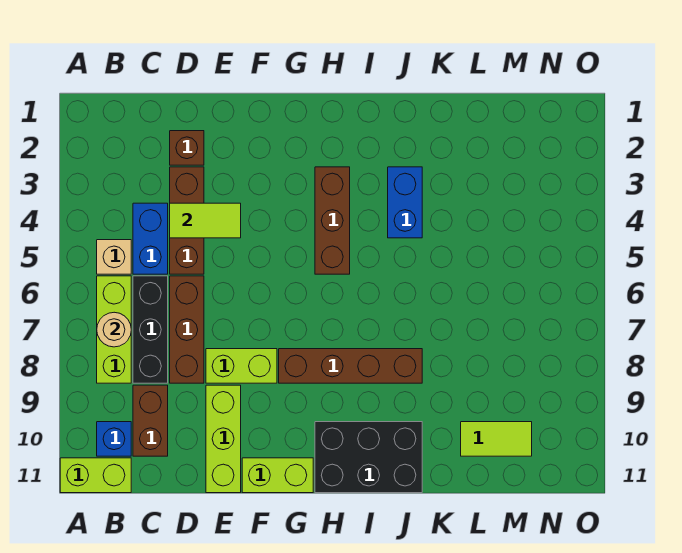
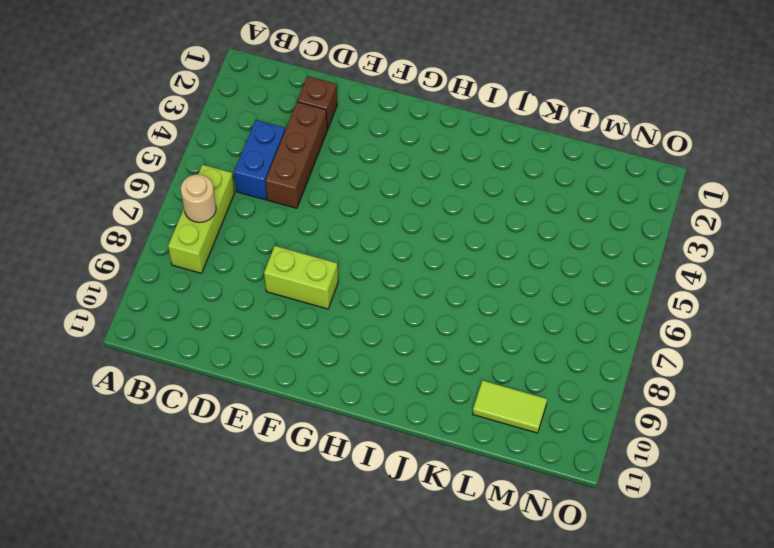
none -> lime brick A11:B11 level 1
none -> tan brick B5 level 1
none -> blue brick B10 level 1

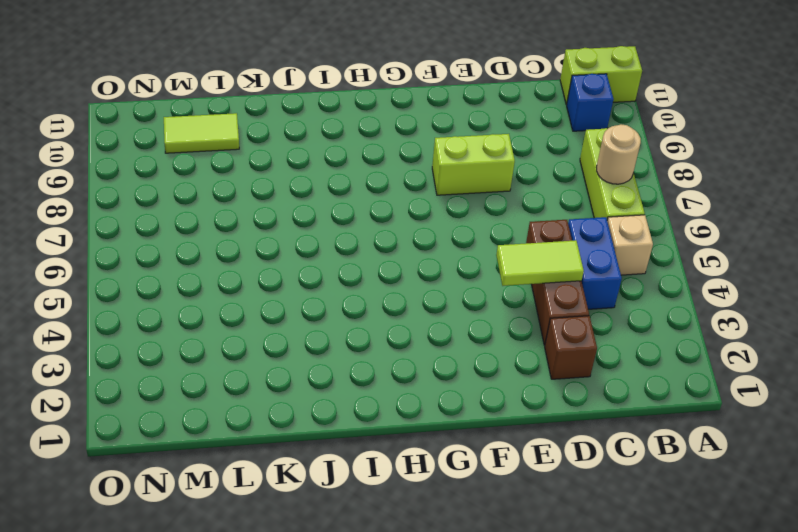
none -> black brick C6:C8 level 1
none -> brown brick C9:C10 level 1
none -> brown brick D6:D8 level 1

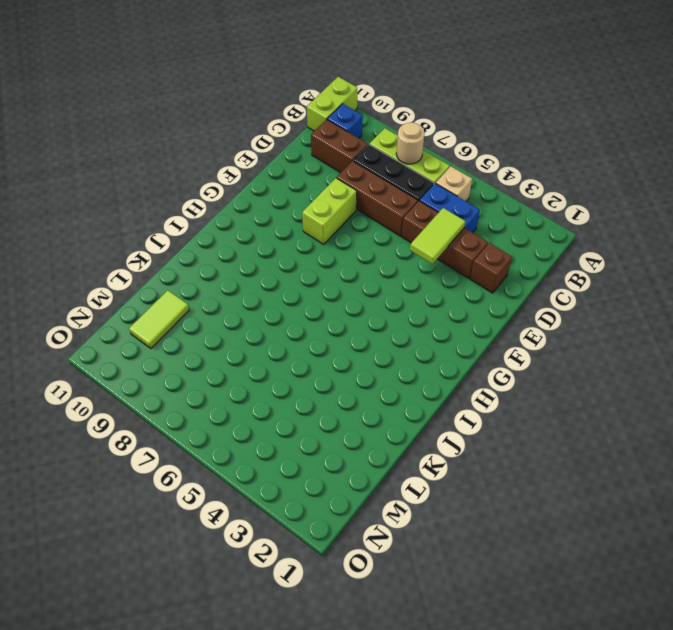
none -> lime brick E9:E11 level 1
none -> lime brick F11:G11 level 1
none -> brown brick G8:J8 level 1

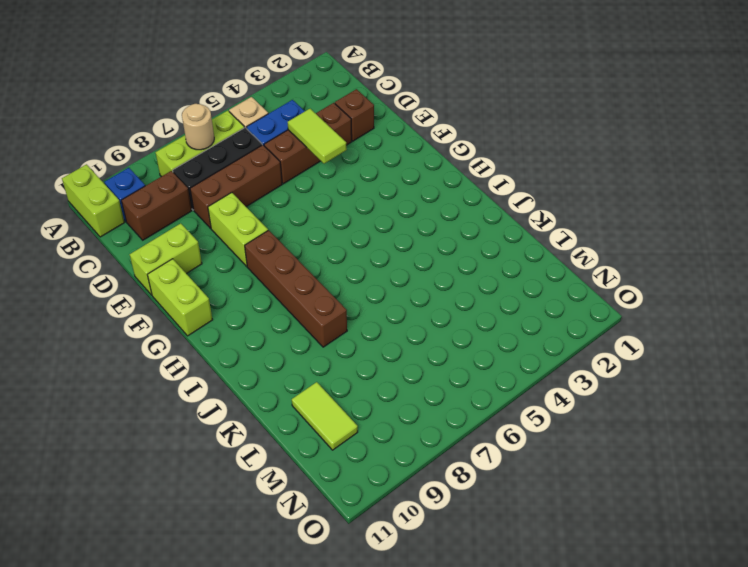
lime brick E10:E11 level 1 -> lime brick E9:E11 level 1
none -> brown brick H3:H5 level 1
none -> black brick H10:J11 level 1
none -> blue brick J3:J4 level 1

